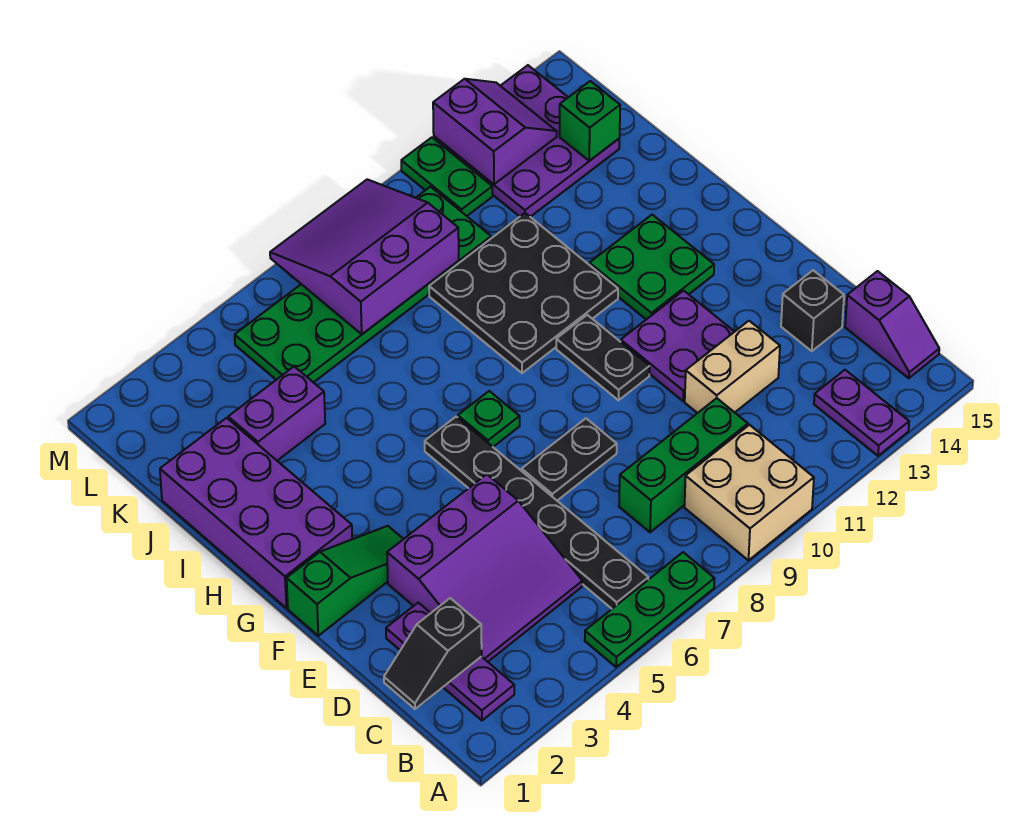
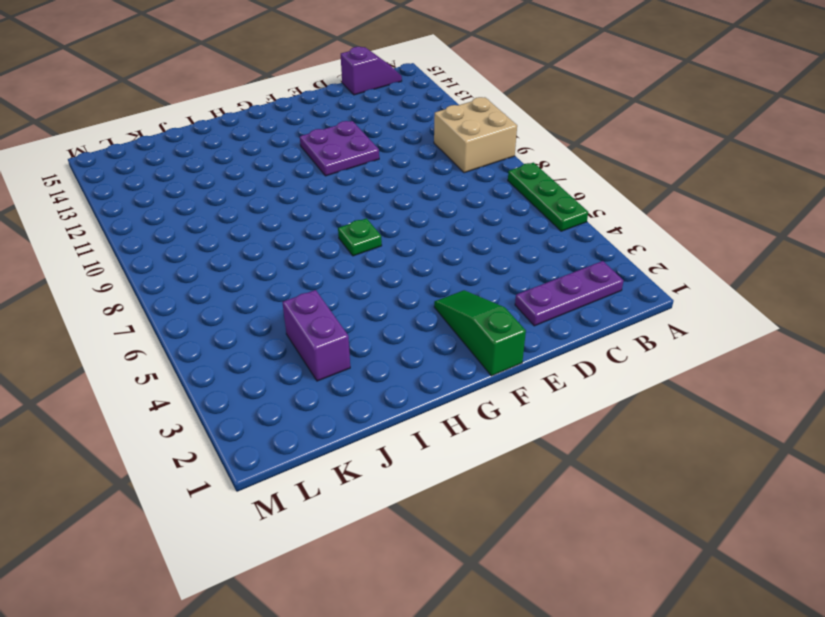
none -> purple plate A13:B13 level 1
none -> black plate B6:G6 level 1
none -> purple slope C3:E5 level 1 top E

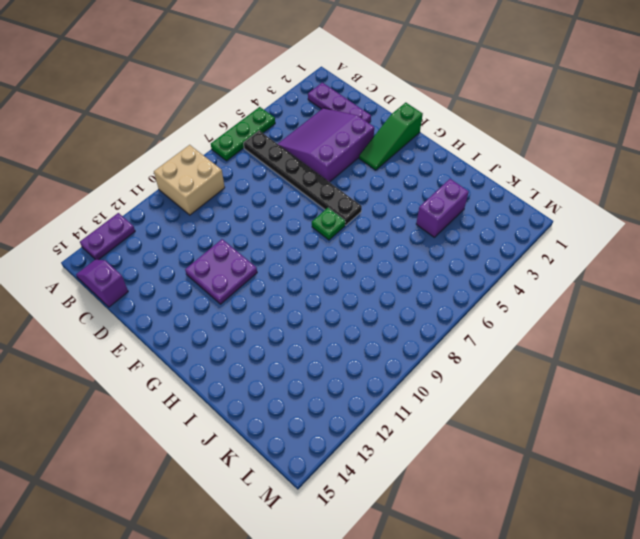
purple plate A13:A14 level 1 -> purple plate A13:B13 level 1
none -> green brick C8:C10 level 1
none -> tan brick D11:D12 level 1
none -> black brick D14 level 1

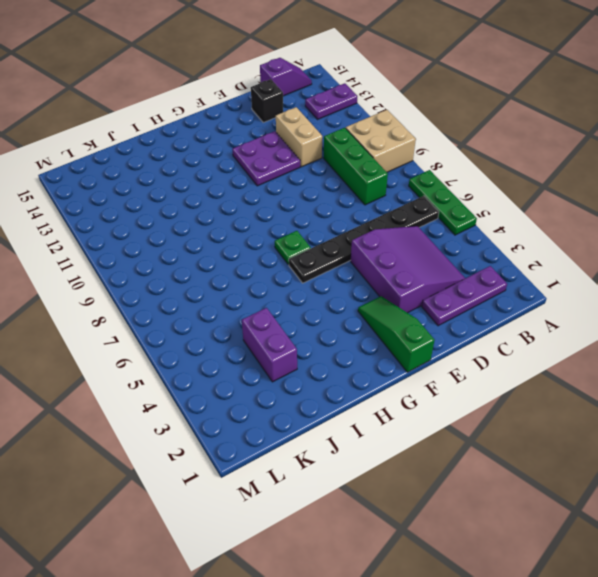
none -> black plate E7:E8 level 1
none -> black plate F10:G10 level 1
none -> purple brick G1:J2 level 1

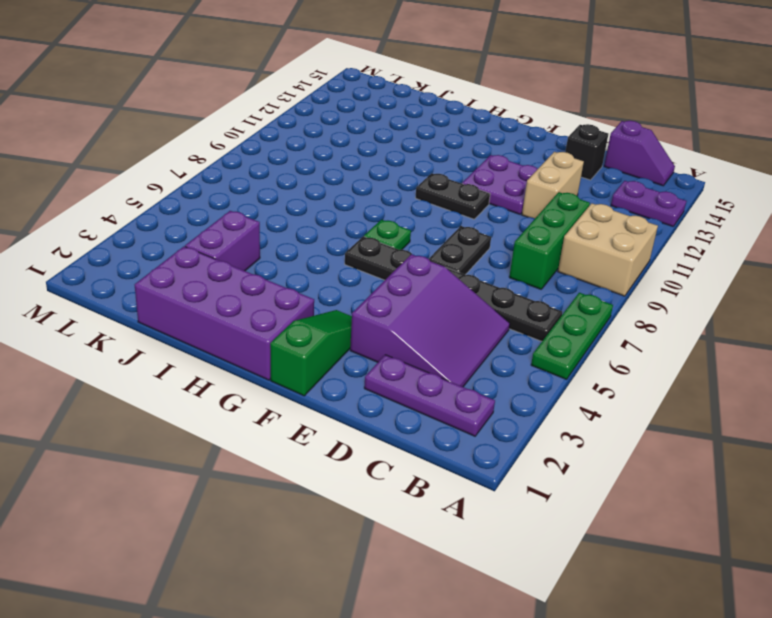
none -> green plate G12:H13 level 1
none -> black plate H9:J11 level 1
none -> green plate K5:L10 level 1

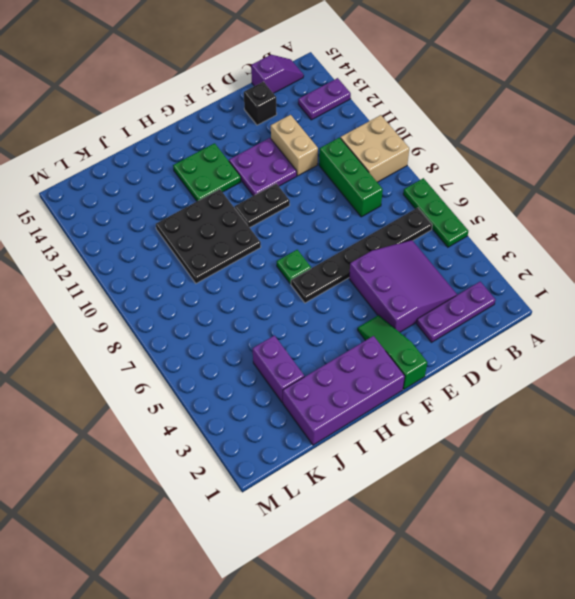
none -> black plate E7:E8 level 1
none -> green plate K5:L10 level 1
none -> purple plate K12:M14 level 1

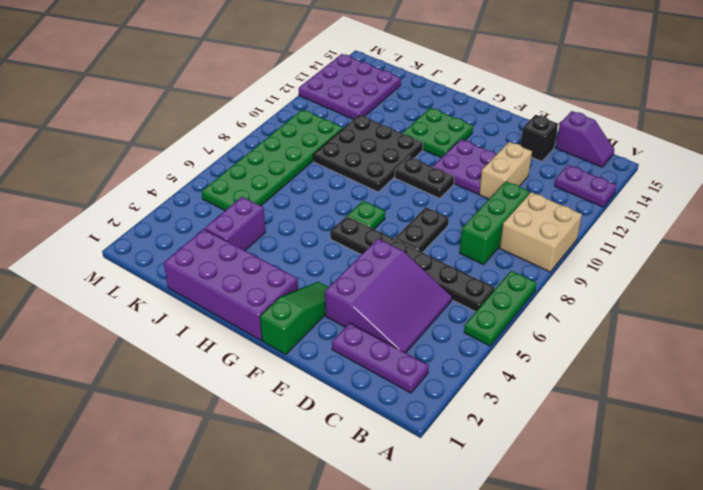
none -> green plate L11:M11 level 1
none -> black slope C1:C2 level 2 top 2
none -> purple slope K7:M9 level 2 top K

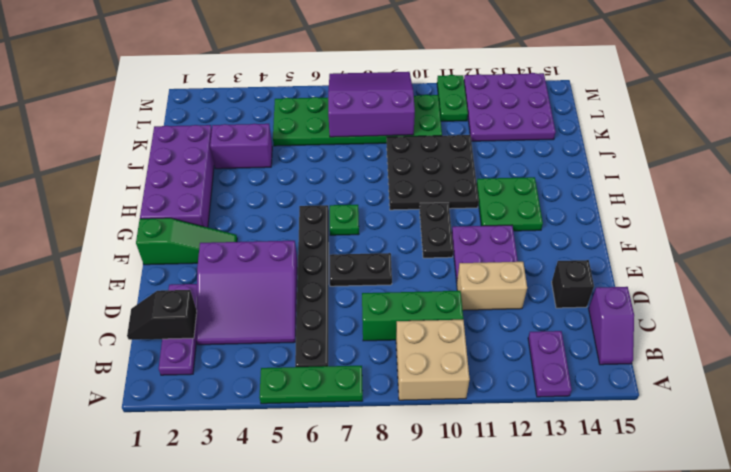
none -> green brick K14 level 2
none -> purple slope L12:M13 level 2 top 12

